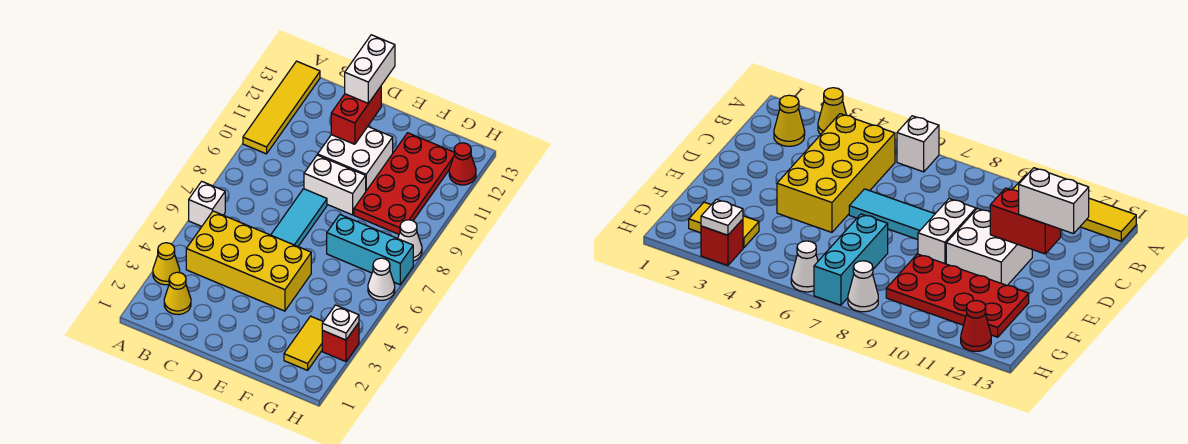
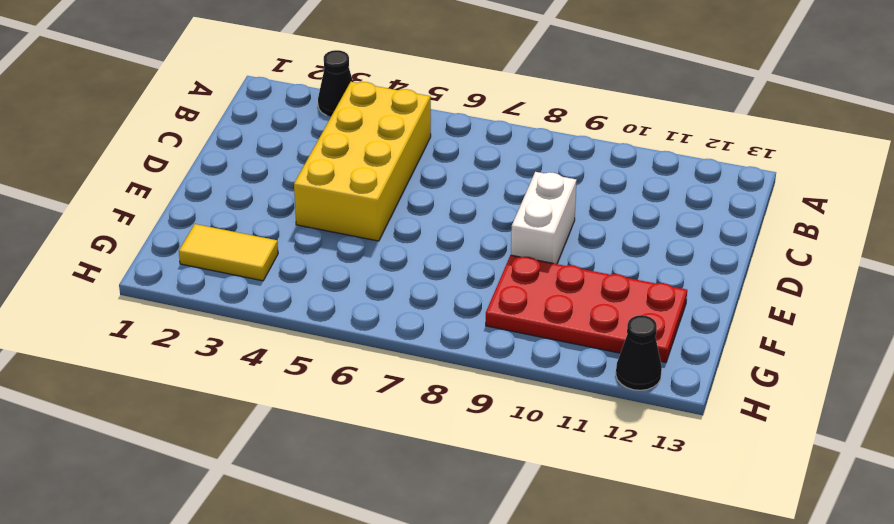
black cone A3 level 1 -> yellow cone A3 level 1
black cone H12 level 1 -> red cone H12 level 1
none -> white brick A6 level 1
none -> yellow tile A10:A13 level 1
none -> yellow cone B2 level 1

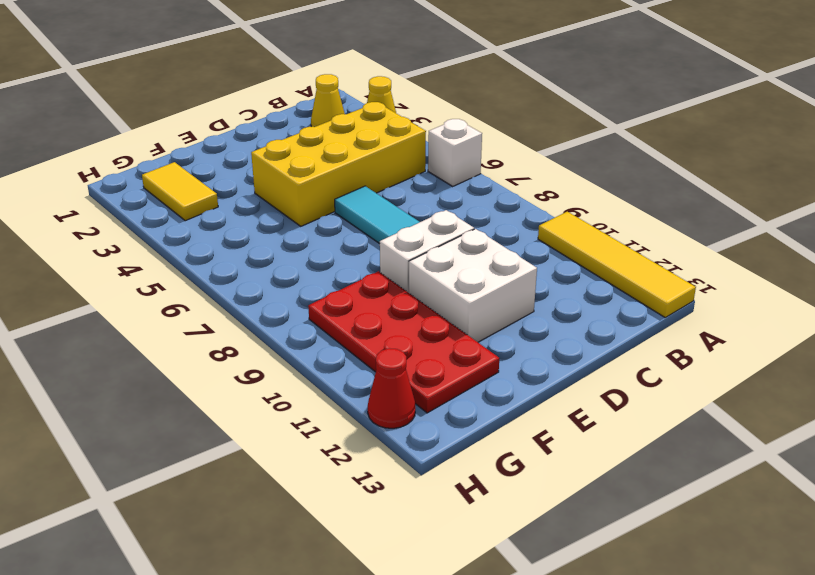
none -> cyan brick F7:H7 level 1
none -> red brick H3 level 1
none -> white cone H6 level 1

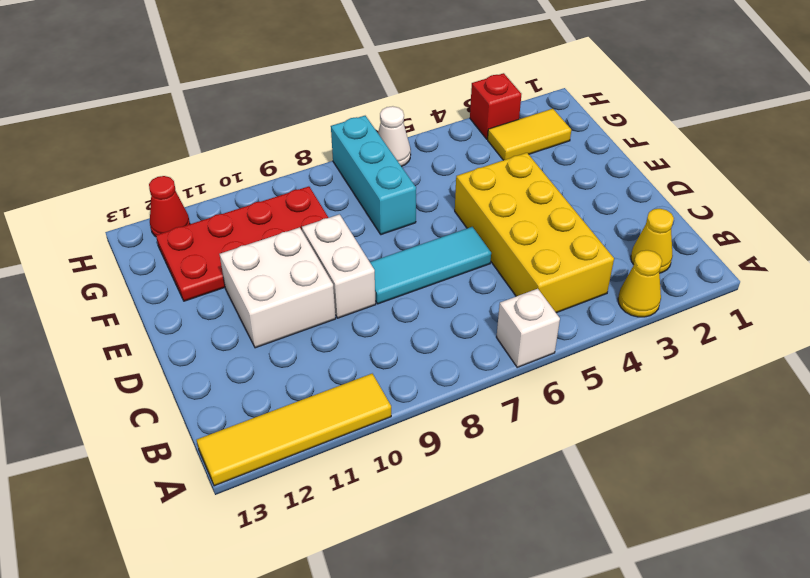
none -> white cone H8 level 1
none -> red brick D11:D12 level 2
none -> white plate H3 level 2

